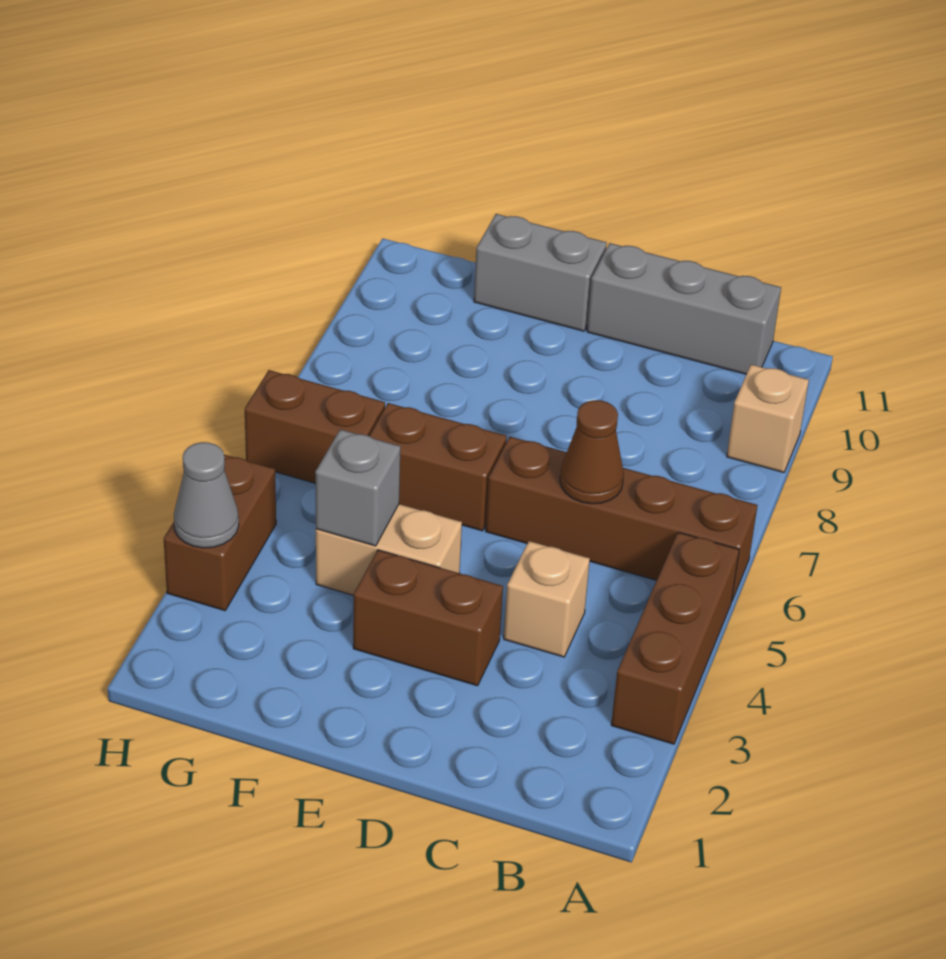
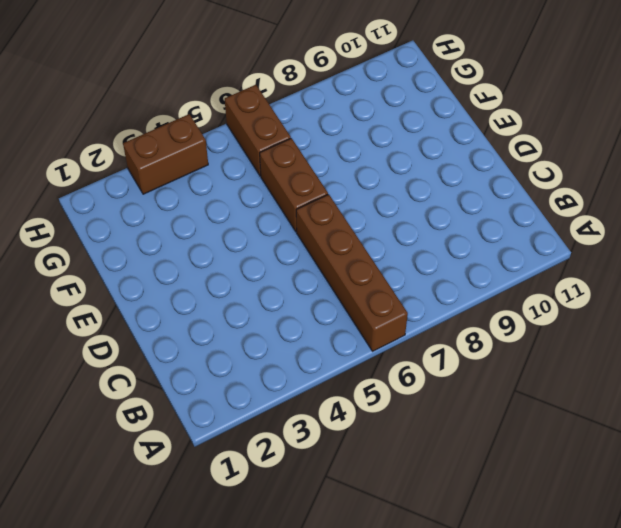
none -> brown brick A3:A5 level 1
none -> tan brick A9 level 1
none -> grey brick B11:D11 level 1

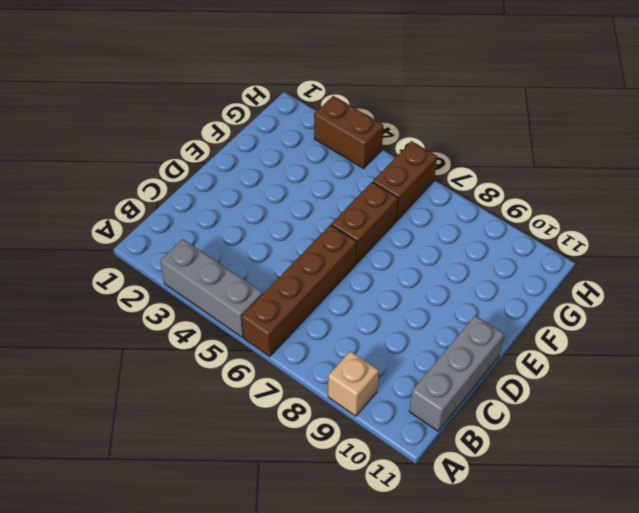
grey brick A3:A5 level 1 -> brown brick A3:A5 level 1
none -> tan brick C4 level 1
none -> brown brick D3:E3 level 1
none -> tan brick E4:F4 level 1

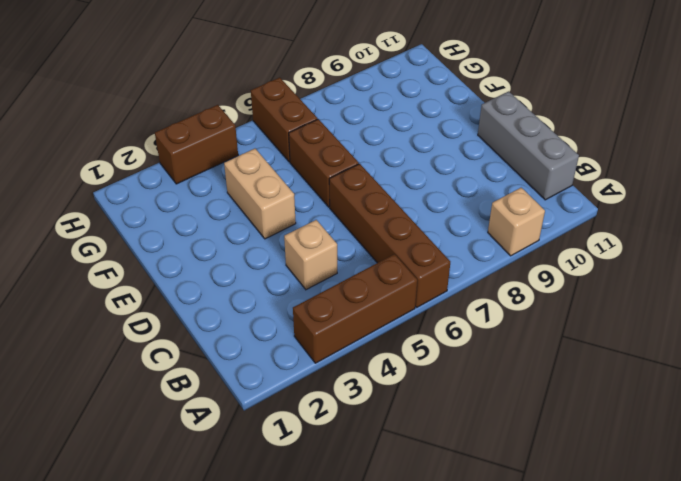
none -> brown brick D3:E3 level 1
none -> grey brick E11:F11 level 1
none -> brown cone C6 level 2

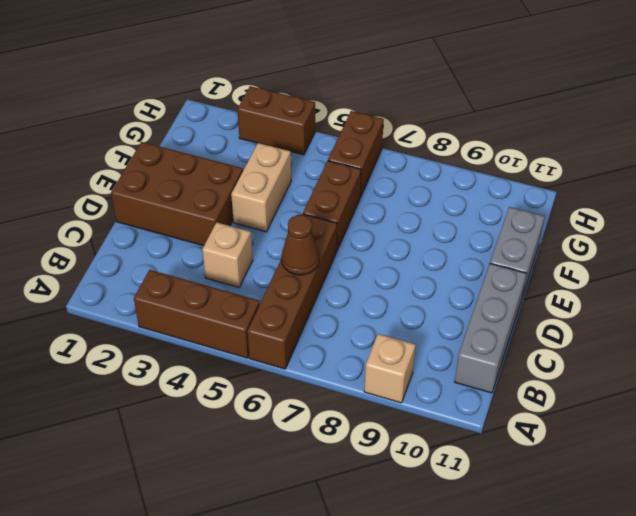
brown brick D1:E3 level 1 -> brown brick D3:E3 level 1
none -> grey brick F4 level 2
none -> grey cone H3 level 2

